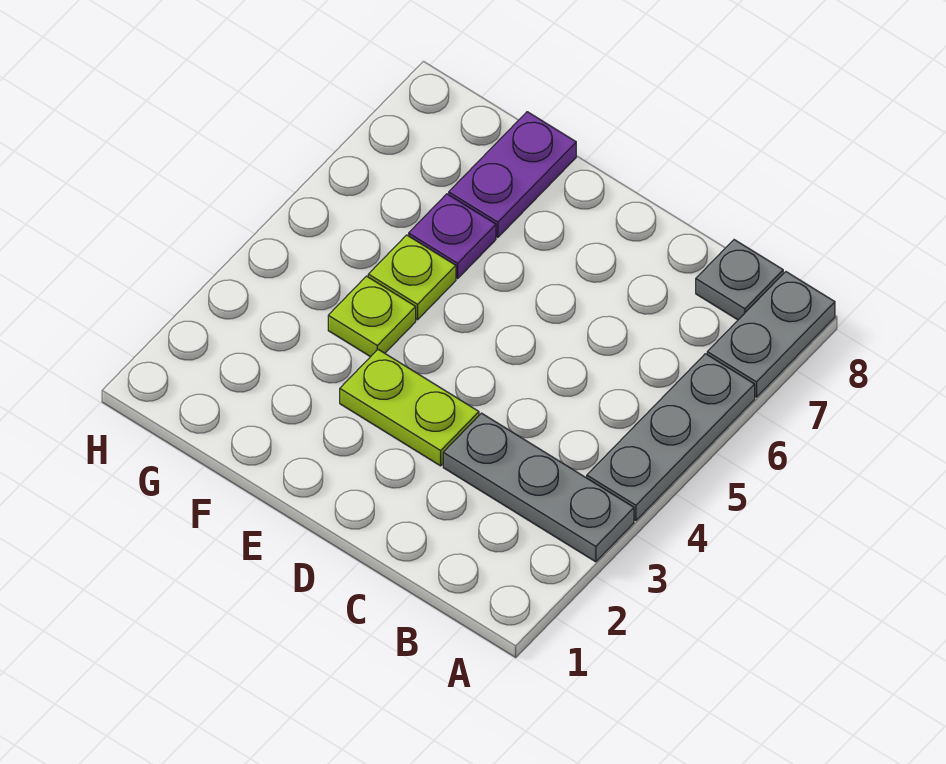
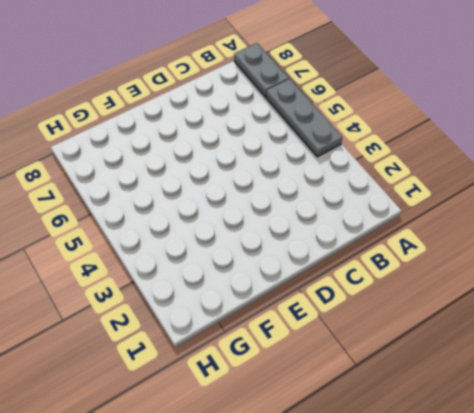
none -> grey plate A3:C3 level 1
none -> grey plate B8 level 1

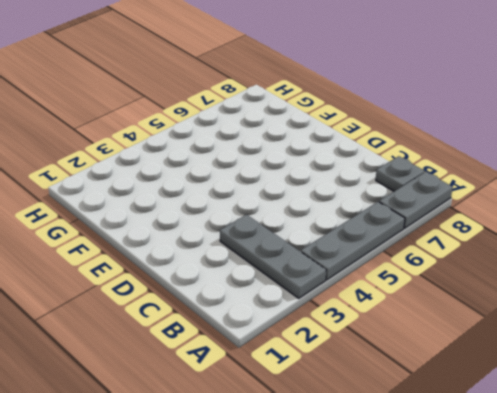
none -> lime plate D3:E3 level 1
none -> lime plate F4 level 1

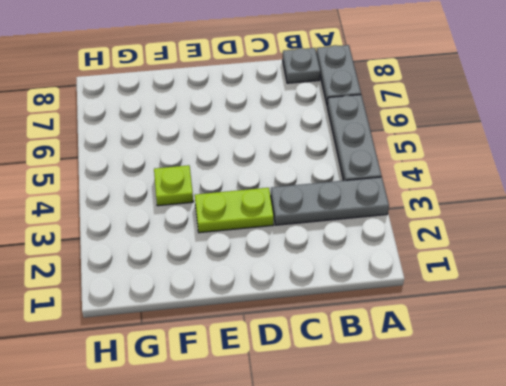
none -> lime plate F5 level 1
none -> purple plate F6 level 1

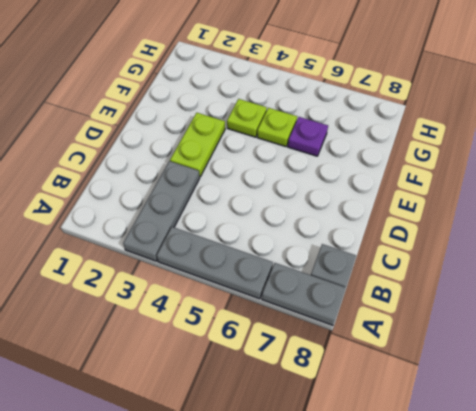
none -> purple plate F7:F8 level 1

